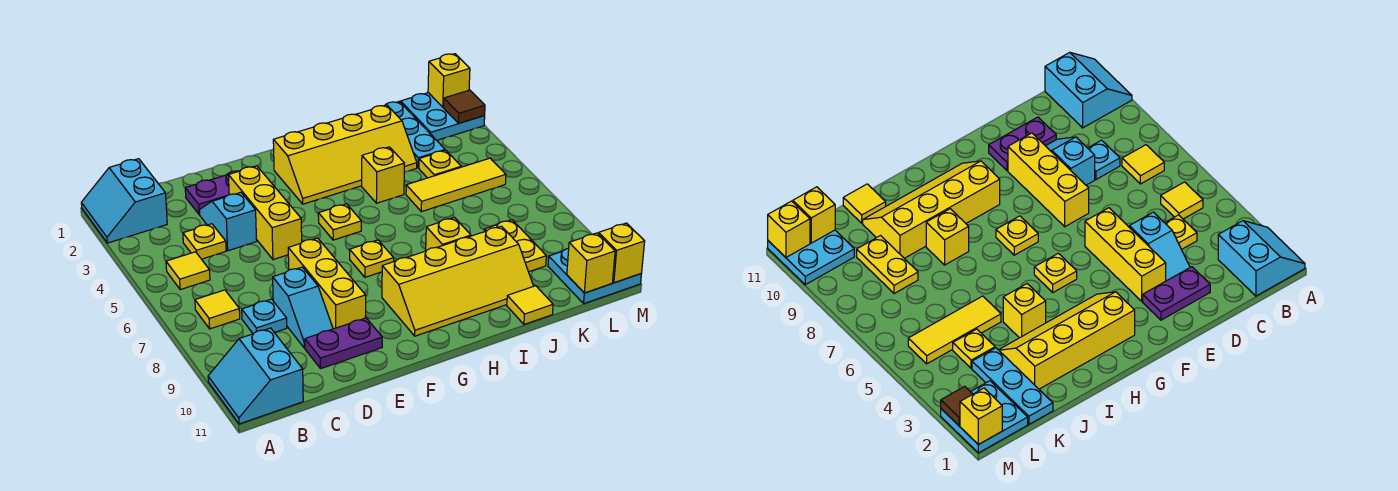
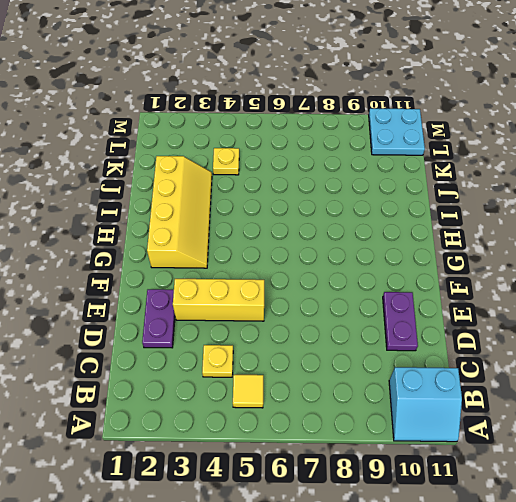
none -> cyan slope A1:B2 level 1 top B
none -> yellow tile B7 level 1
none -> cyan plate C8 level 1

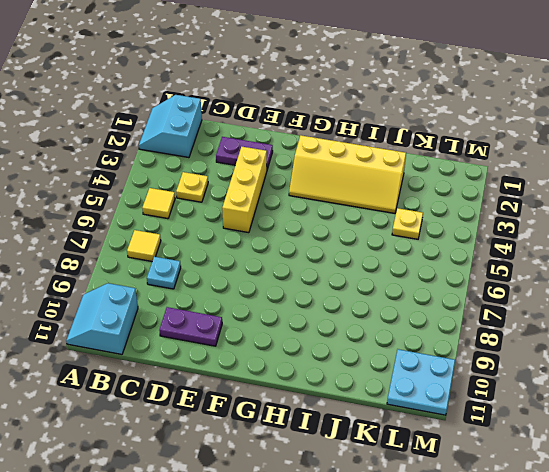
none -> cyan slope D3:D4 level 1 top 4
none -> cyan slope D8:D9 level 1 top 8
none -> yellow brick E7:E9 level 1

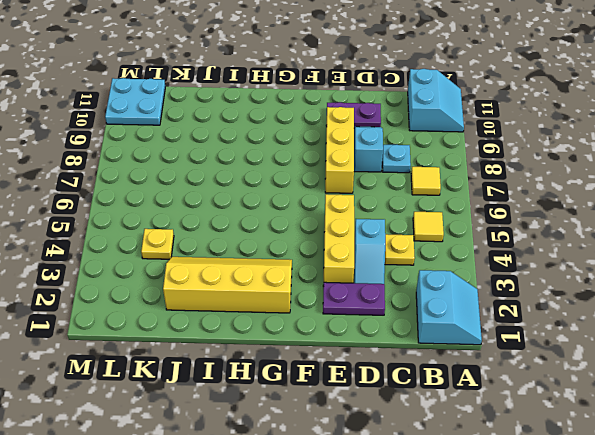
none -> yellow plate G5 level 1
none -> yellow plate G7 level 1
none -> yellow slope G9:J10 level 1 top 9

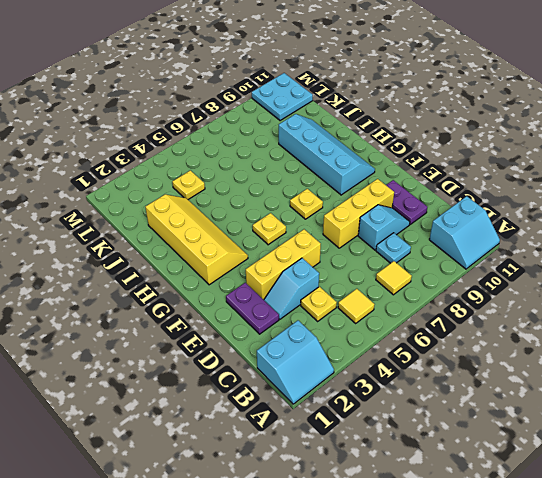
cyan slope G9:J10 level 1 top 9 -> yellow slope G9:J10 level 1 top 9
none -> yellow brick I4 level 1
none -> yellow brick I8 level 1
none -> yellow tile J5:L5 level 1

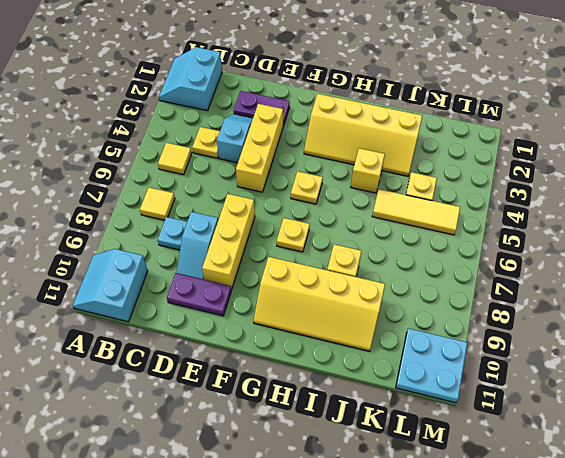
none -> yellow tile J11 level 1
none -> cyan plate K1:K3 level 1
none -> yellow plate K8:K9 level 1

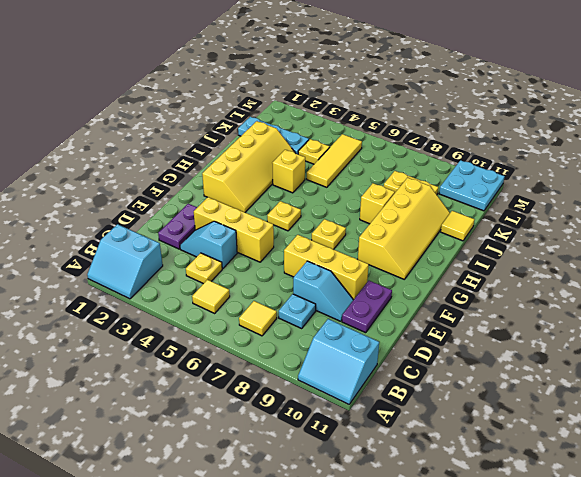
none -> cyan plate L1:M2 level 1
none -> yellow brick L11 level 2
none -> yellow brick M1 level 2

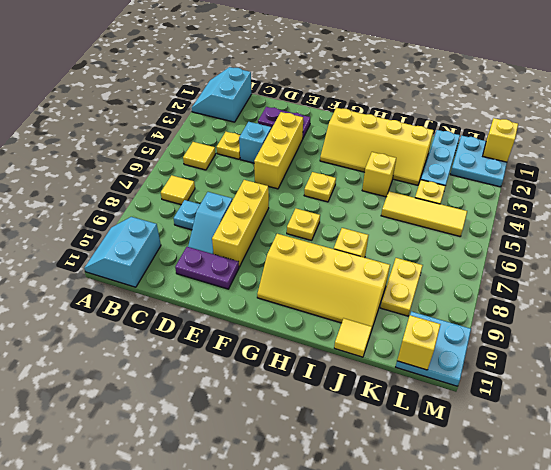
none -> brown tile M2 level 2
none -> yellow brick M11 level 2

